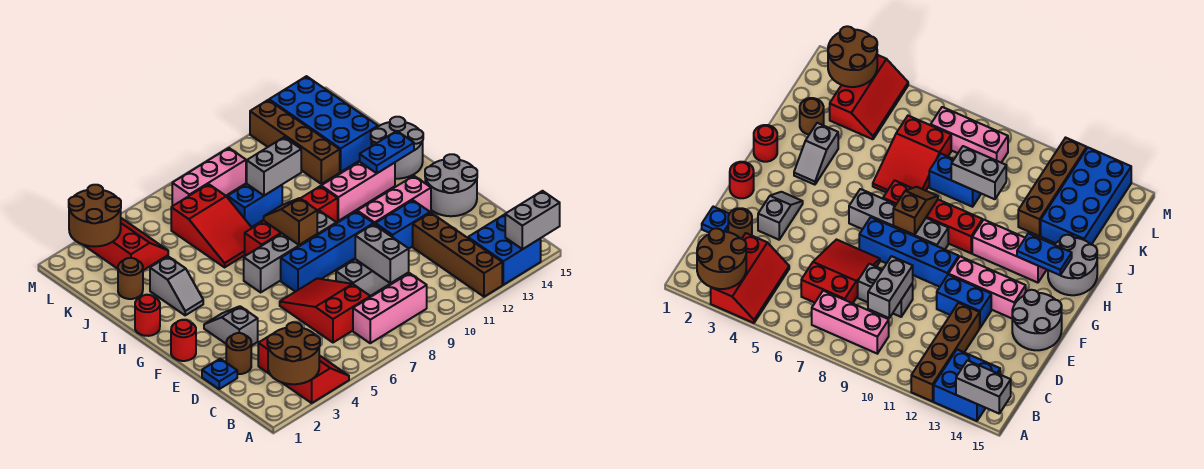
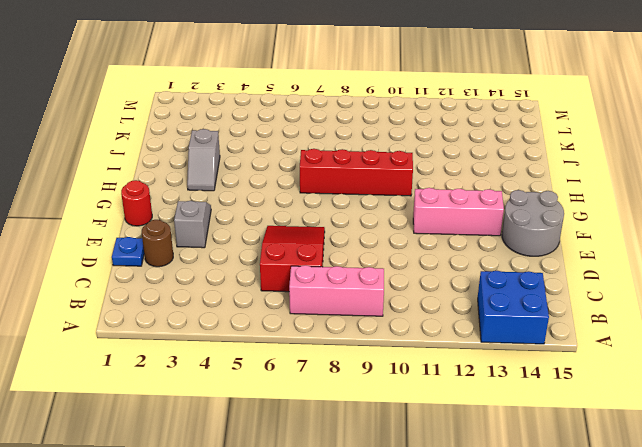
none -> red slope A3:C4 level 1 top 3
none -> brown brick A12:D12 level 1
none -> grey brick D8:D9 level 1
none -> blue brick E11:E12 level 1

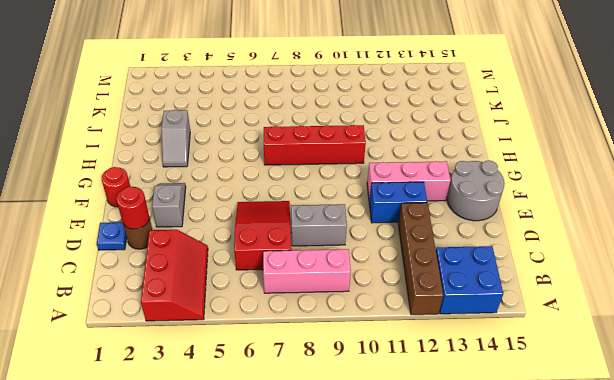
red round brick D2 level 2 -> red round brick H1 level 1
none -> blue brick F7:F10 level 1
none -> grey brick G6:G9 level 1
none -> pink brick H11:H13 level 1
none -> grey round brick H14:I15 level 1

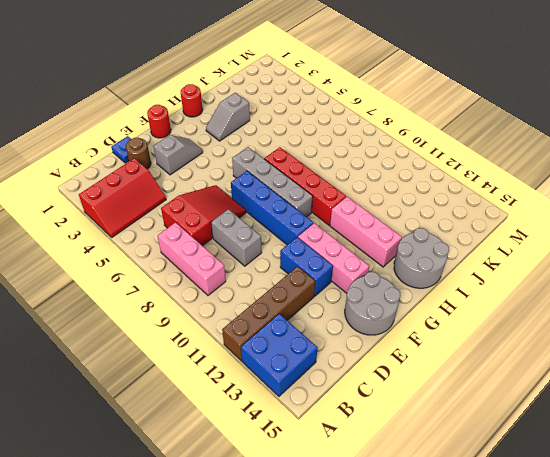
none -> red slope I6:K7 level 1 top K
none -> brown round brick J2 level 1
none -> blue brick J8:J9 level 1
none -> brown brick J12:M12 level 1

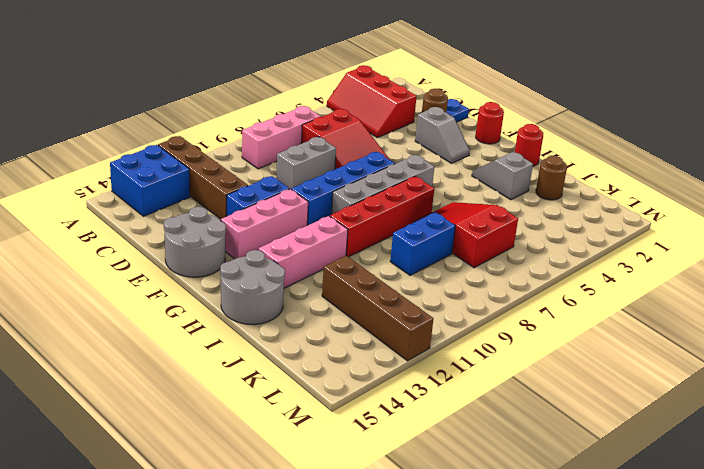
none -> blue brick J13:M14 level 1
none -> red slope K3:M4 level 1 top 3
none -> pink brick L7:L9 level 1
none -> brown round brick A2:B3 level 2

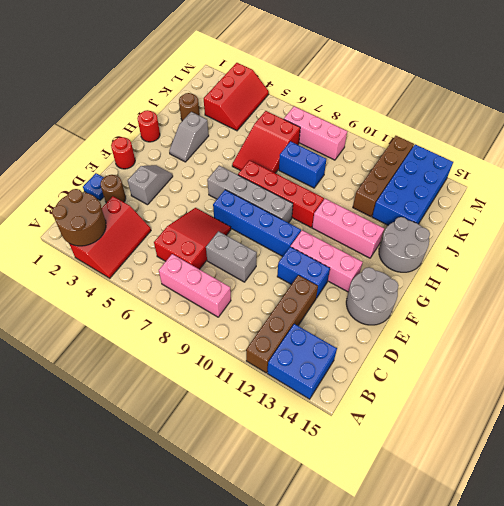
none -> grey brick A14:A15 level 2
none -> grey brick C9:D9 level 2
none -> brown slope G8:H8 level 2 top G
none -> blue plate H13:H14 level 2

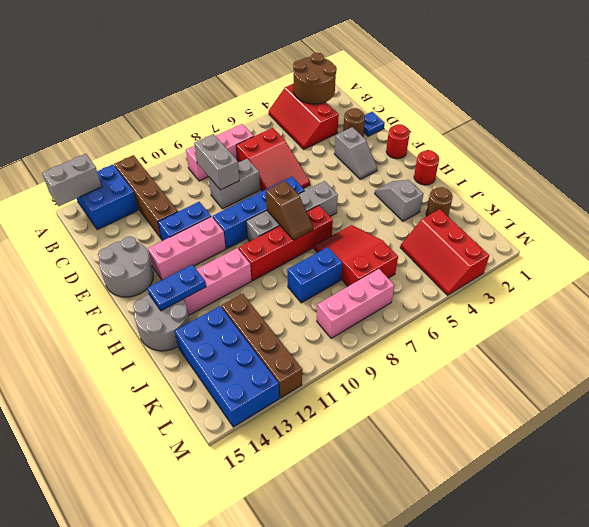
none -> grey brick J9:J10 level 2
none -> brown round brick L2:M3 level 2

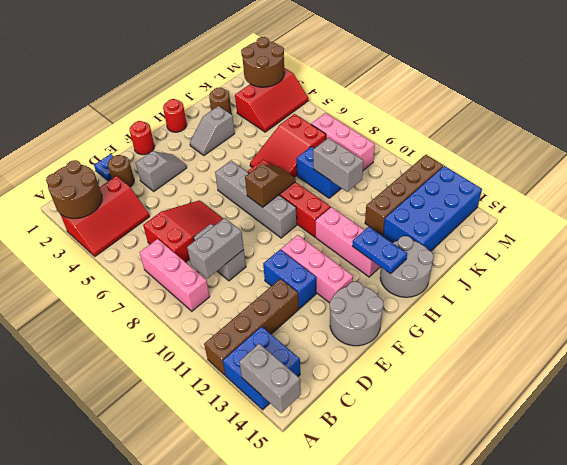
none -> blue brick F7:F10 level 1

